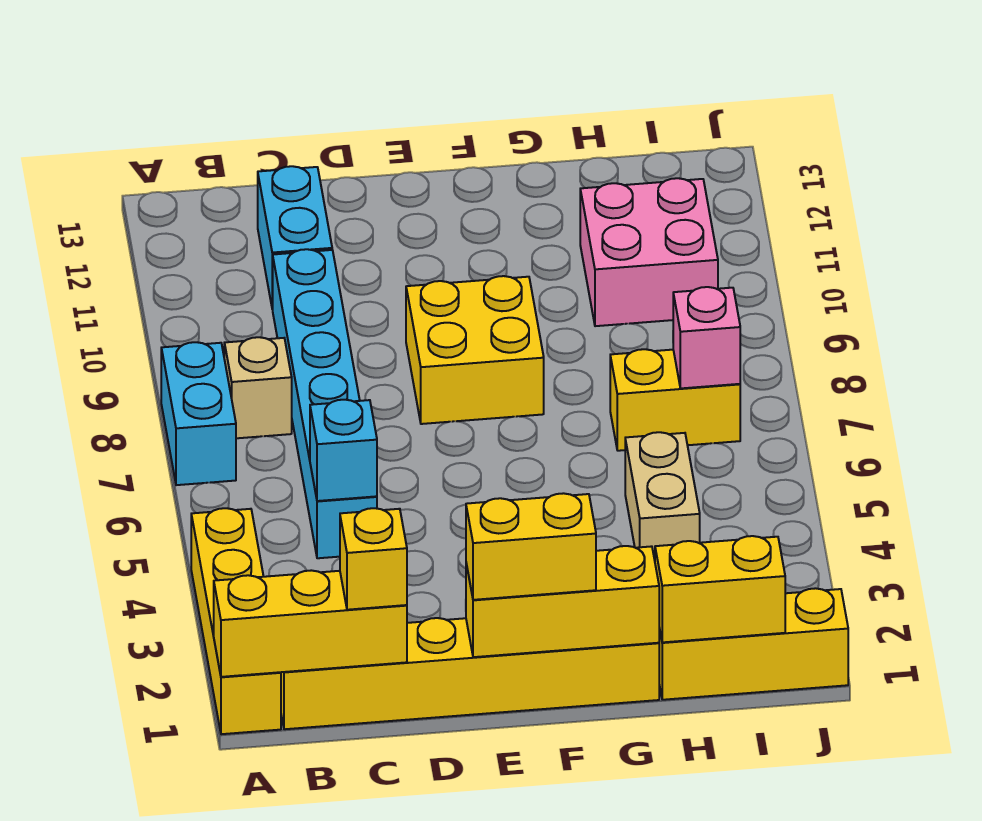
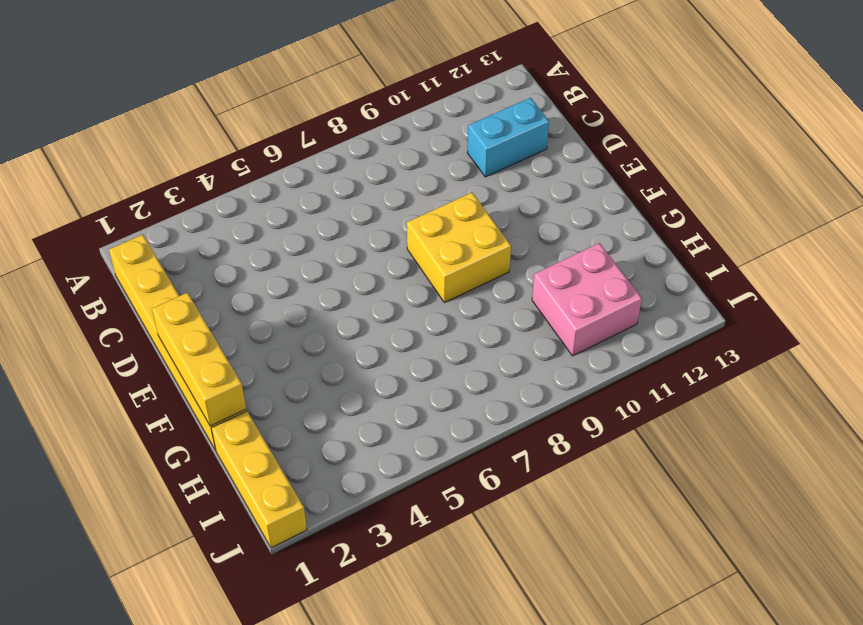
none -> yellow brick A1:A4 level 1
none -> cyan brick A7:A8 level 1
none -> tan brick B8 level 1

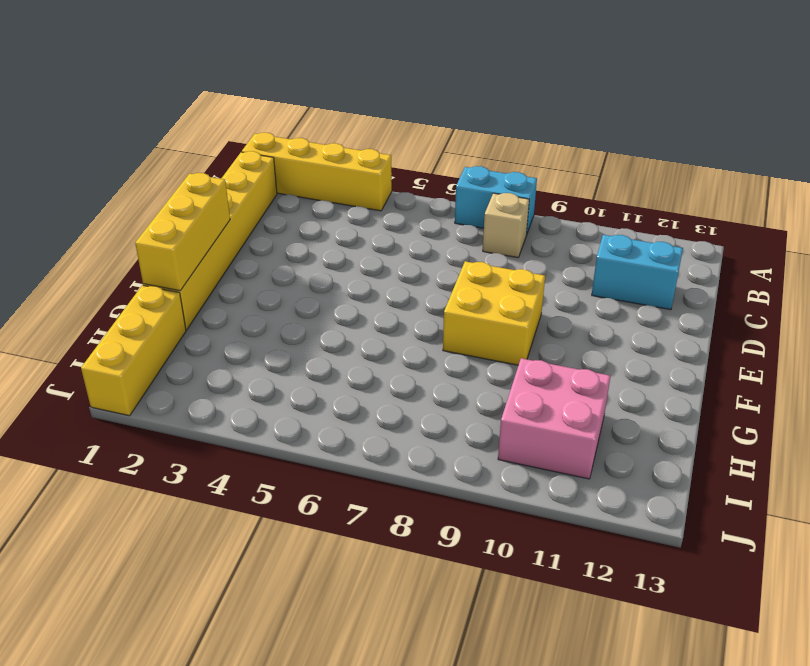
none -> cyan brick C5:C10 level 1
none -> tan brick H4:H5 level 1
none -> yellow brick H7:I7 level 1

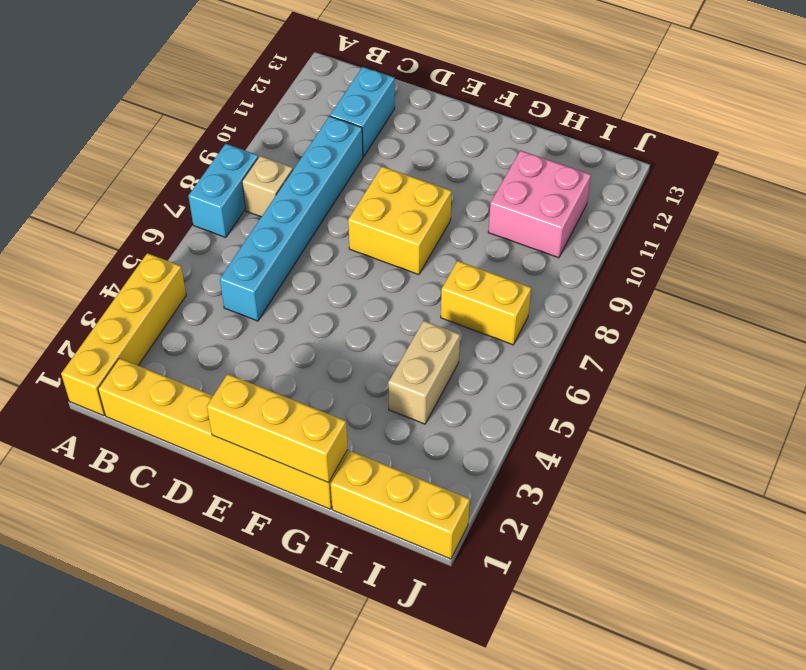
none -> yellow brick A1:C1 level 2
none -> cyan brick C5 level 2
none -> yellow brick H1:I1 level 2

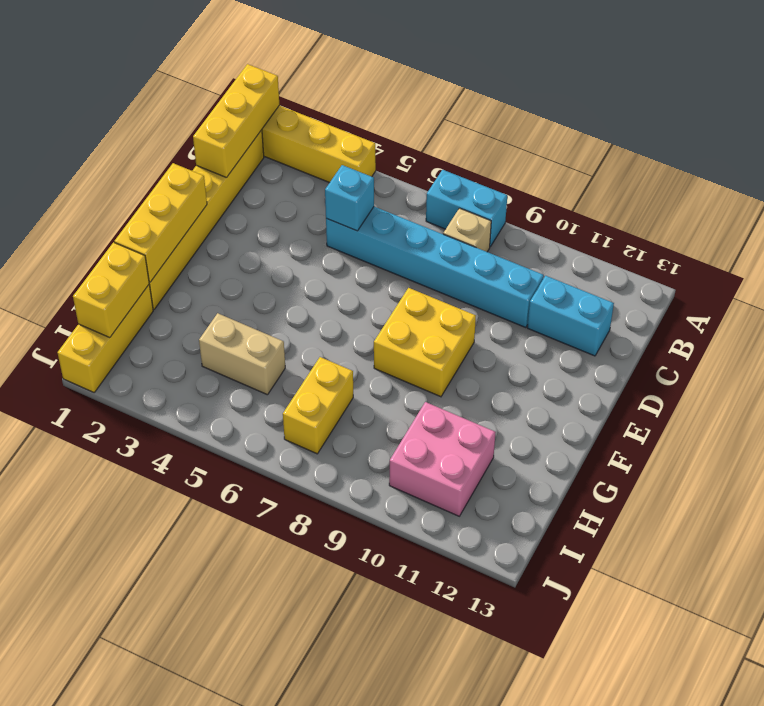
none -> pink brick I7 level 2
none -> yellow brick C1 level 3
none -> yellow brick E1:F1 level 3

